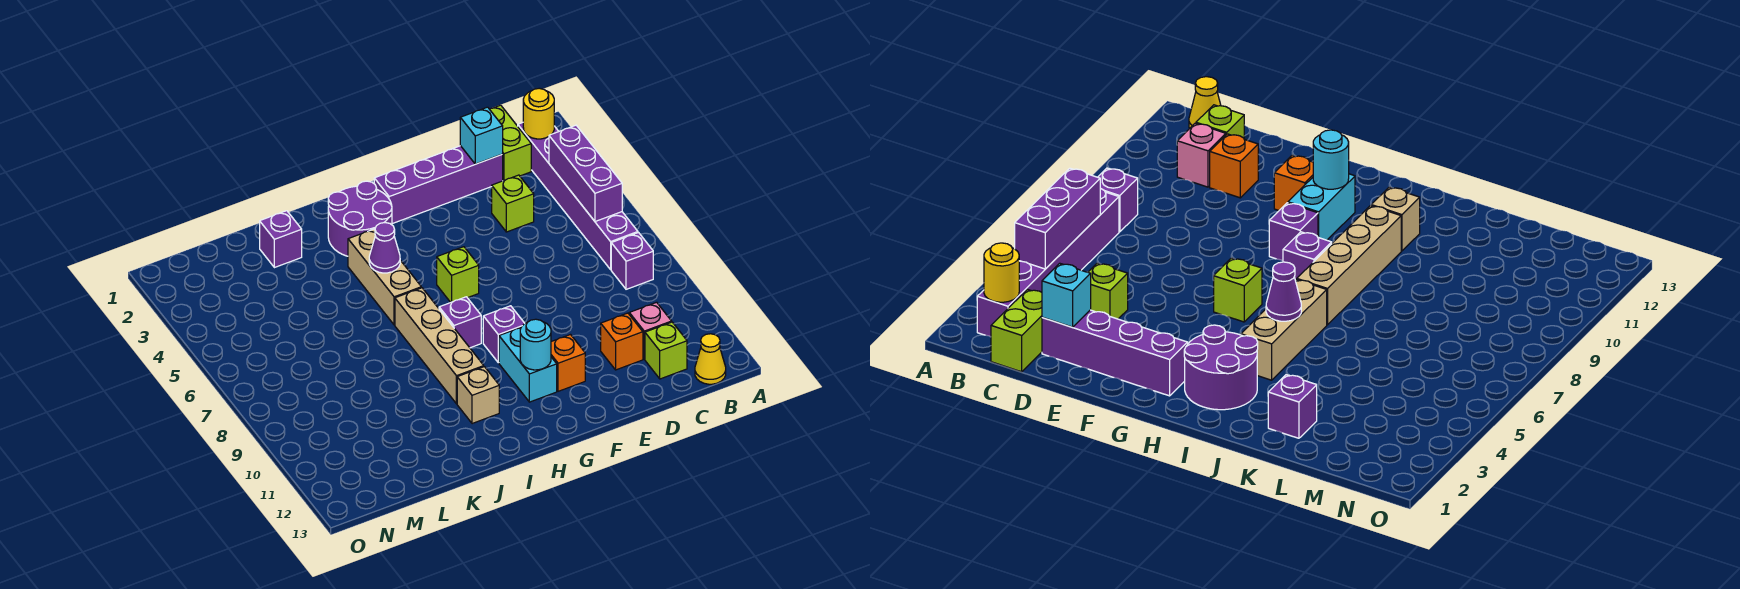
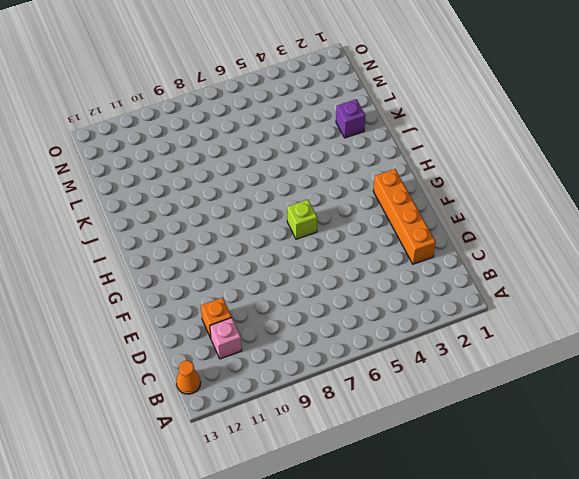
orange cone B13 level 1 -> yellow cone B13 level 1
orange brick D2:G2 level 1 -> purple brick D2:G2 level 1
none -> purple brick B2:B7 level 1
none -> purple brick B8 level 1
none -> lime brick C1:C2 level 1

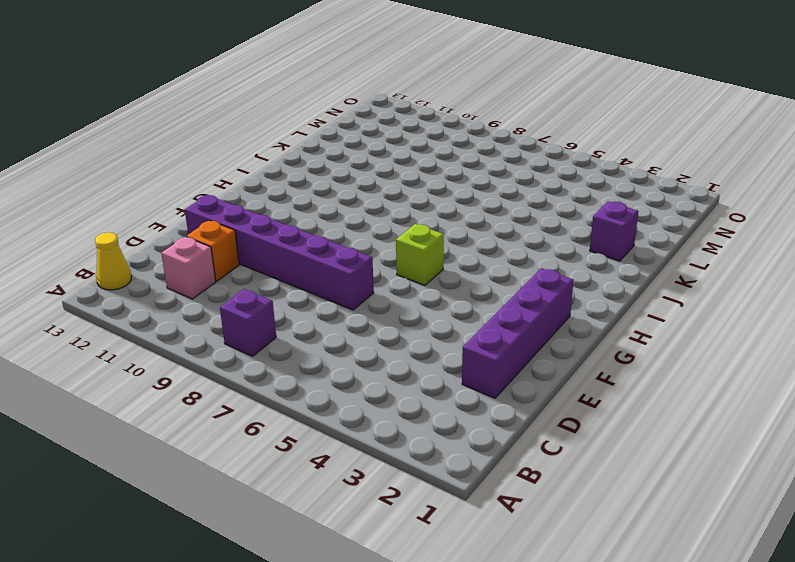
purple brick E7:E12 level 1 -> purple brick B2:B7 level 1
none -> lime brick C1:C2 level 1
none -> lime brick C12 level 1
none -> lime brick D4 level 1

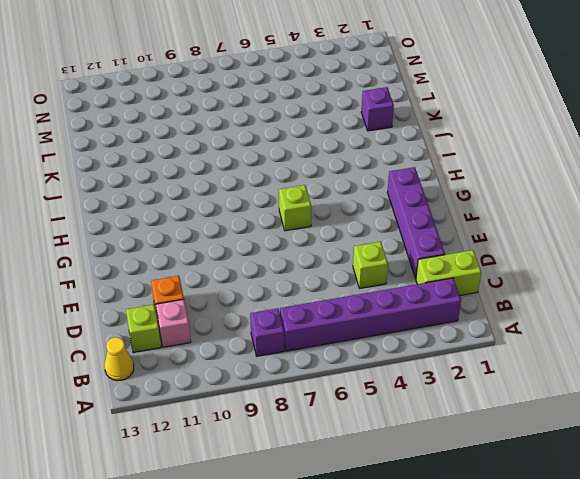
none -> orange brick F11 level 1
none -> purple brick G9 level 1
none -> cyan brick G10:G11 level 1

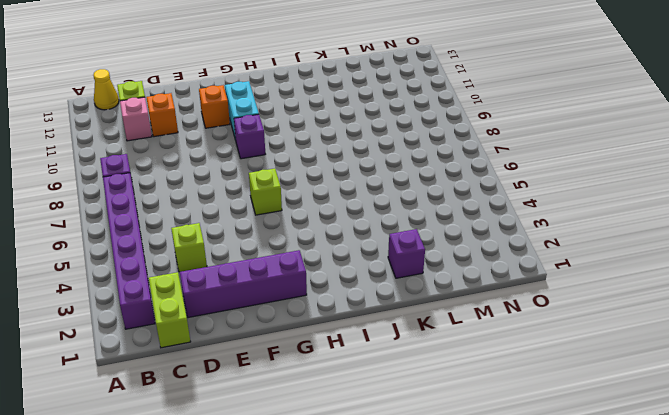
none -> purple round brick H2:I3 level 1
none -> purple brick H8 level 1
none -> tan brick I4:I6 level 1

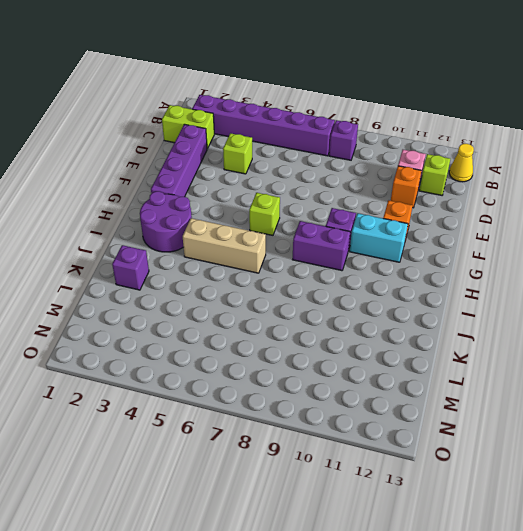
purple brick H8:H9 level 1 -> purple brick H8 level 1
none -> tan brick I7:I10 level 1
none -> tan brick I11 level 1
none -> yellow round brick B2 level 2

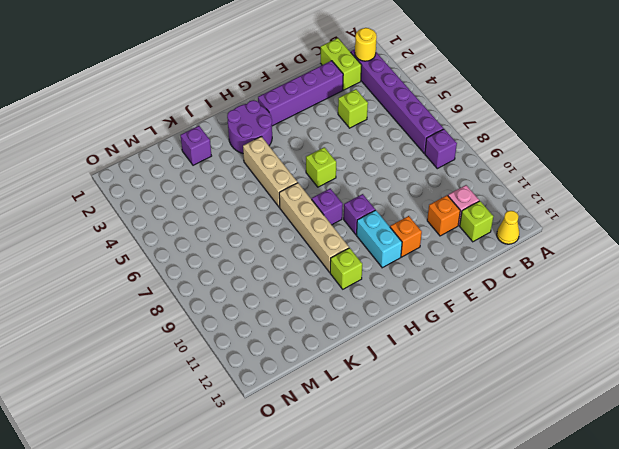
lime brick I11 level 1 -> tan brick I11 level 1
none -> purple brick B4:B6 level 2
none -> cyan brick D2 level 2
none -> cyan round brick G11 level 2

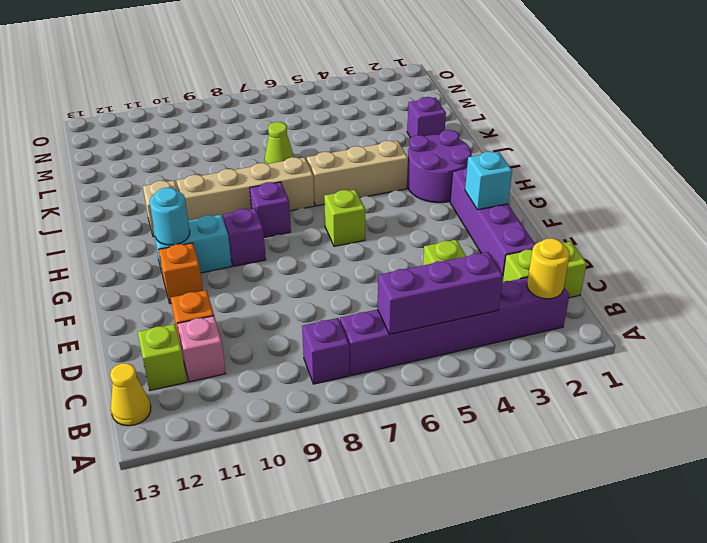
cyan brick F2 level 2 -> cyan brick D2 level 2
lime cone K7 level 1 -> none
none -> purple cone I5 level 2

